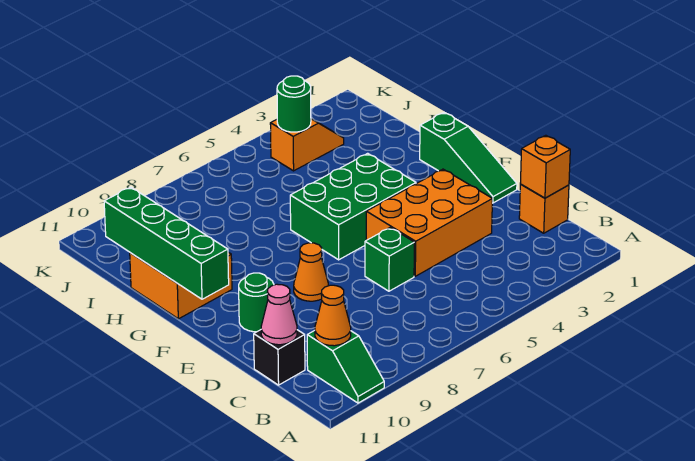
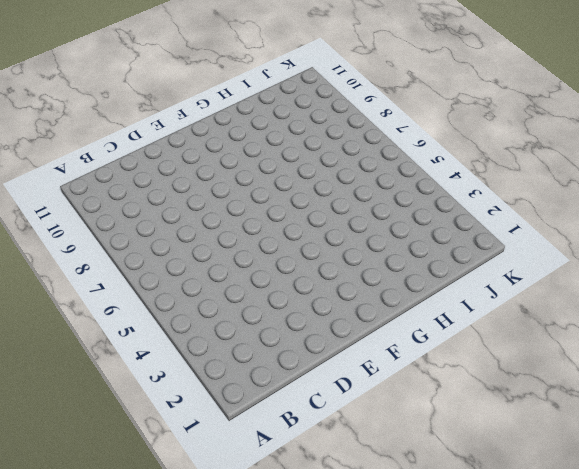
none -> green slope A10:B10 level 1 top B
none -> orange brick C1 level 1
none -> black brick C11 level 1

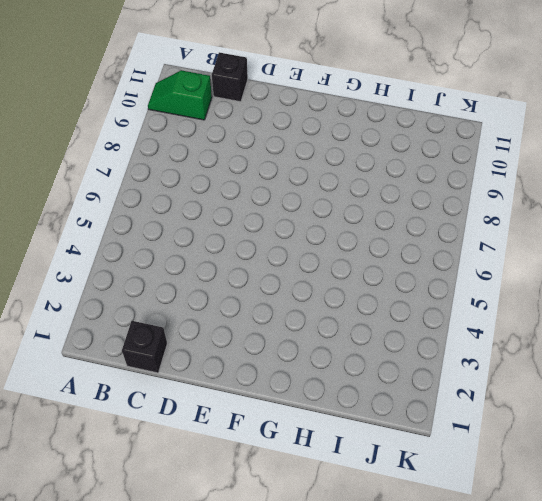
black brick C1 level 1 -> orange brick C1 level 1
none -> orange brick D3:E5 level 1
none -> green brick D6 level 1
none -> green slope E1:G1 level 1 top G

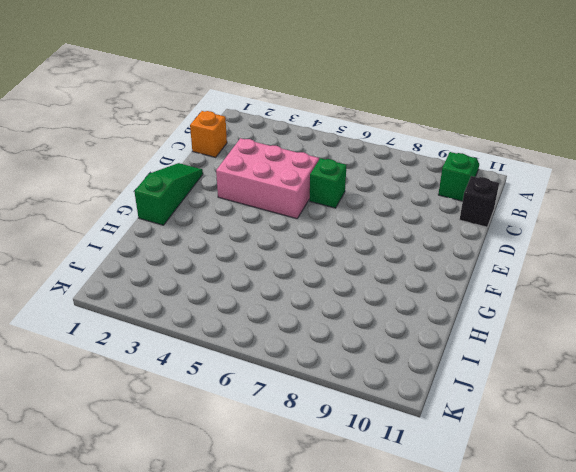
pink brick D3:E5 level 1 -> orange brick D3:E5 level 1
none -> orange cone E8 level 1
none -> green round brick E10 level 1
none -> green brick F4:G6 level 1

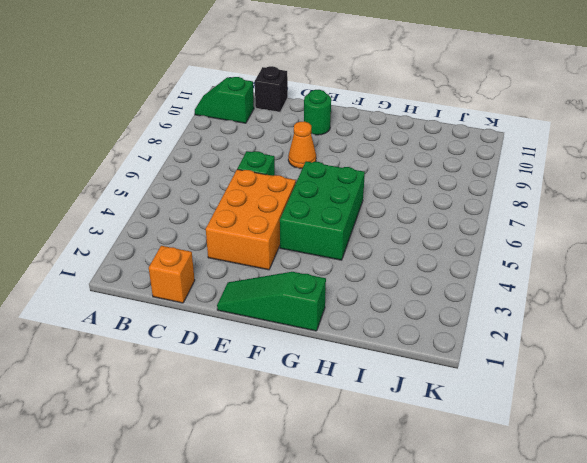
none -> orange brick G10:H11 level 1
none -> orange slope J3:J4 level 1 top 4
none -> orange cone B10 level 2

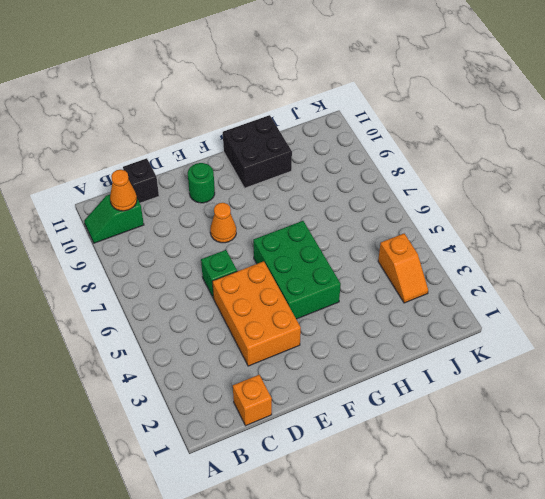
black brick G10:H11 level 1 -> orange brick G10:H11 level 1
none -> green slope E1:G1 level 1 top G
none -> orange brick C1 level 2
none -> pink cone C11 level 2

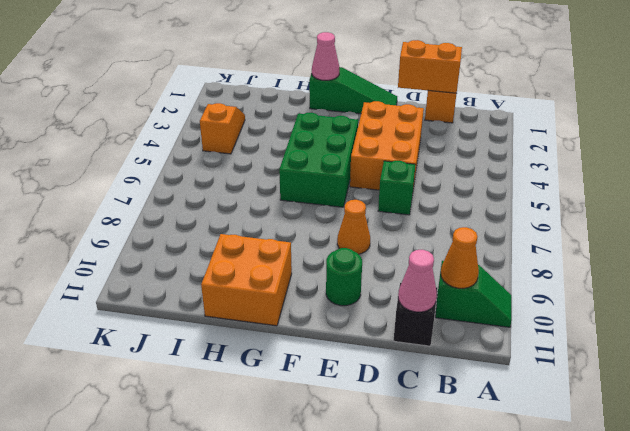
orange brick C1:D1 level 2 -> orange brick C1 level 2
pink cone G1 level 2 -> none
none -> green brick F11:I11 level 2
none -> green round brick J4 level 2

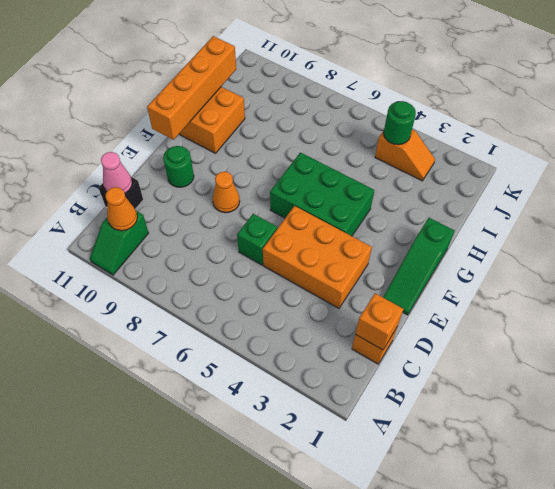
orange brick F11:I11 level 2 -> green brick F11:I11 level 2

